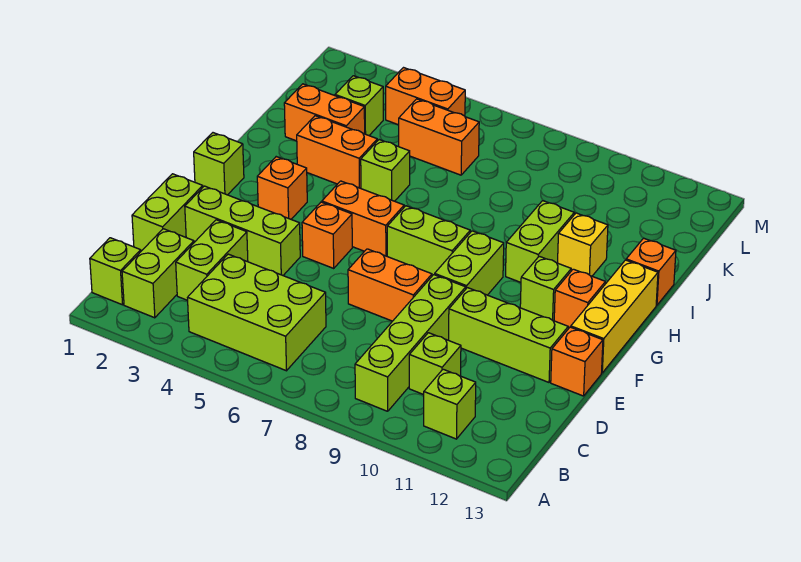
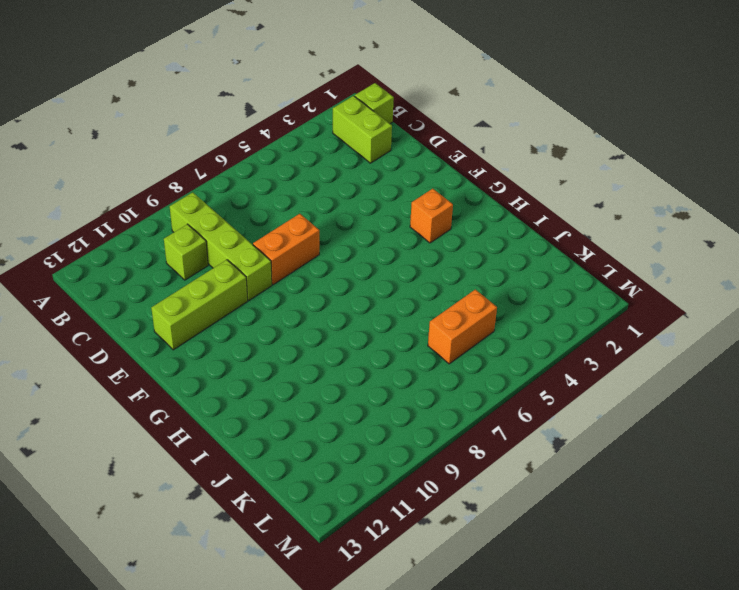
none -> lime brick B4:C6 level 1
none -> lime brick B11 level 1
none -> lime brick C3:D3 level 1
none -> lime brick D1:E1 level 1

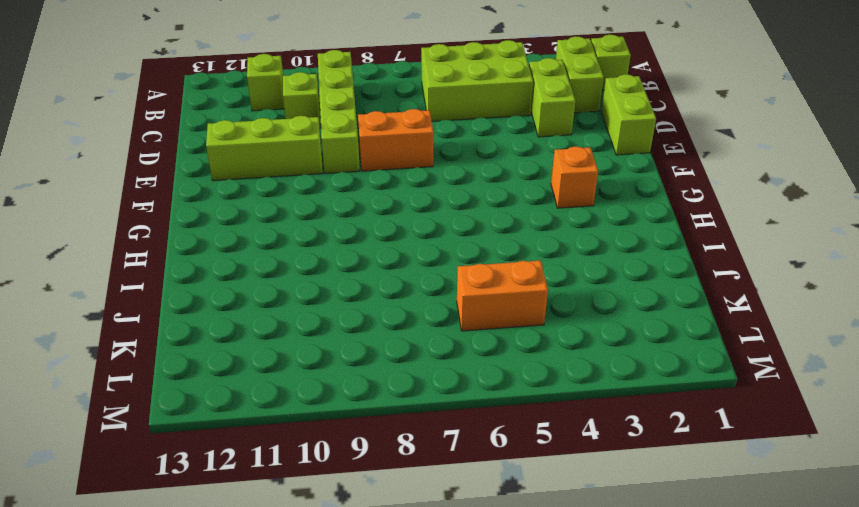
none -> lime brick E2:E4 level 1
none -> orange brick E13 level 1
none -> orange brick F5 level 1
none -> lime brick F9:G9 level 1

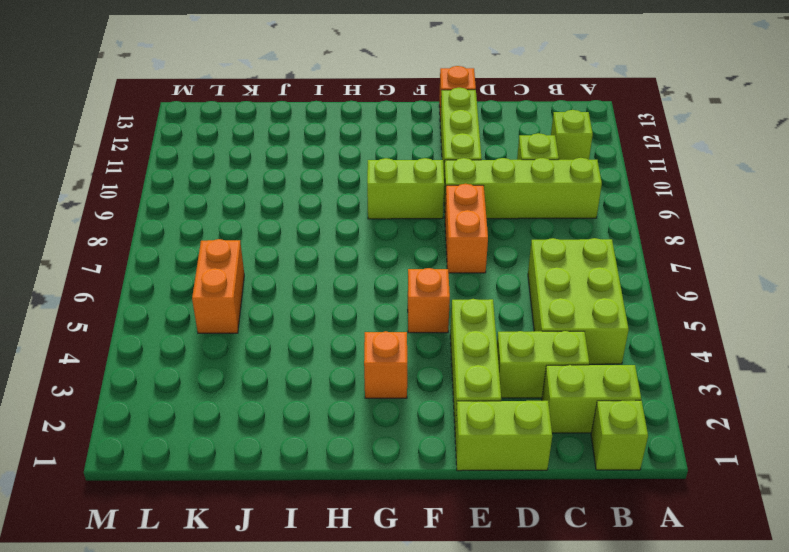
none -> yellow brick F13:H13 level 1
none -> lime brick G1 level 1
none -> orange brick G5:G6 level 1
none -> lime brick G7:G8 level 1

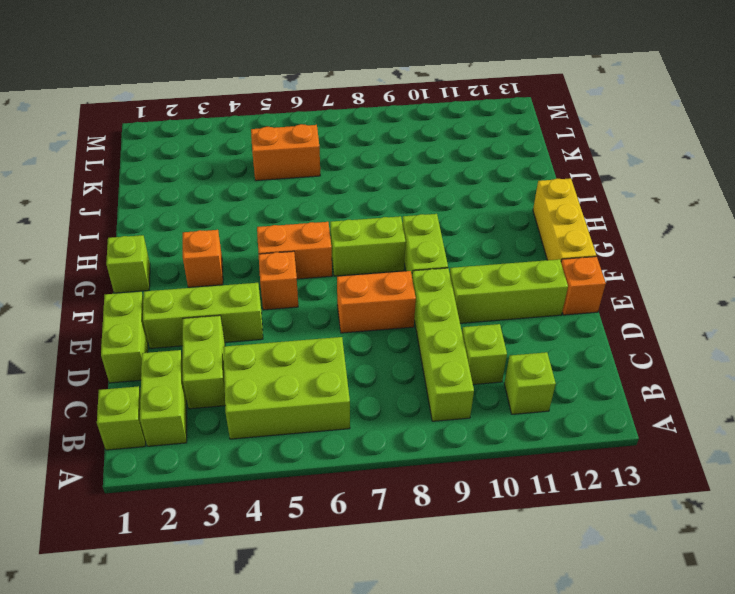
none -> lime brick G11 level 1
none -> orange brick G12 level 1
none -> lime brick H10:I10 level 1
none -> orange brick I3:I4 level 1

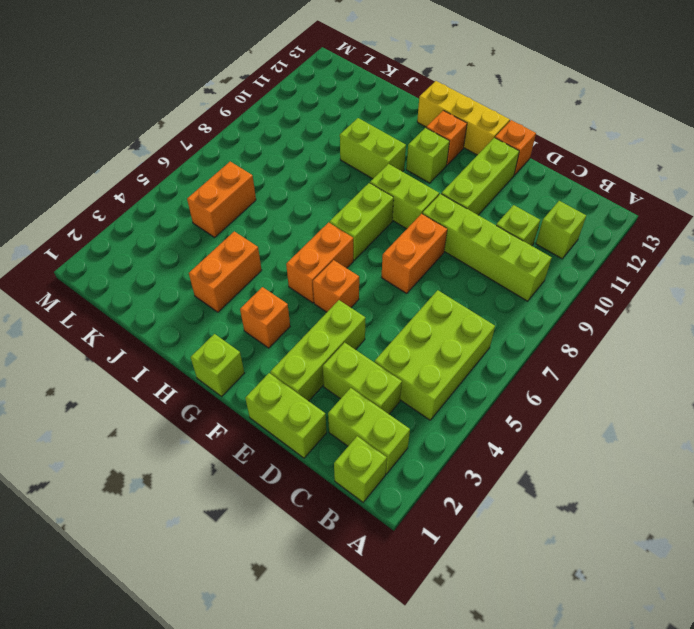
none -> lime brick I5 level 1
none -> yellow brick I11 level 1
none -> orange brick I13 level 1
none -> orange brick J2:J3 level 1

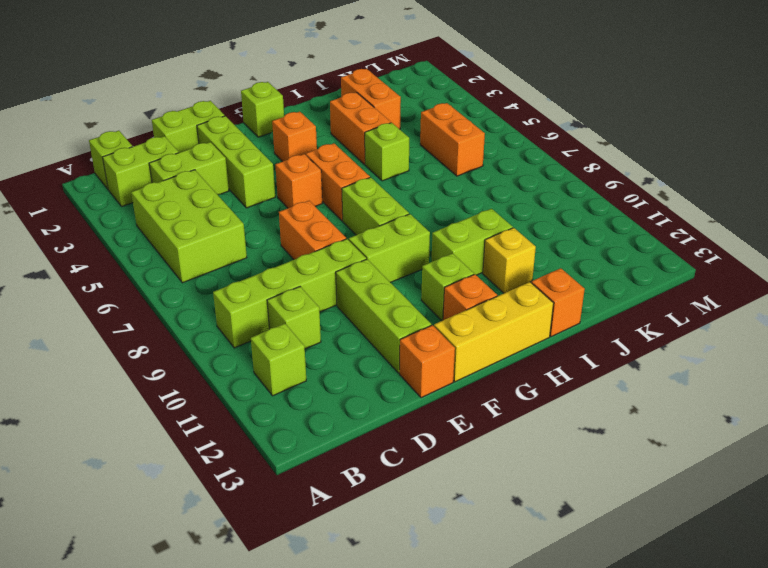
none -> lime brick K3 level 1
none -> orange brick L4:L5 level 1

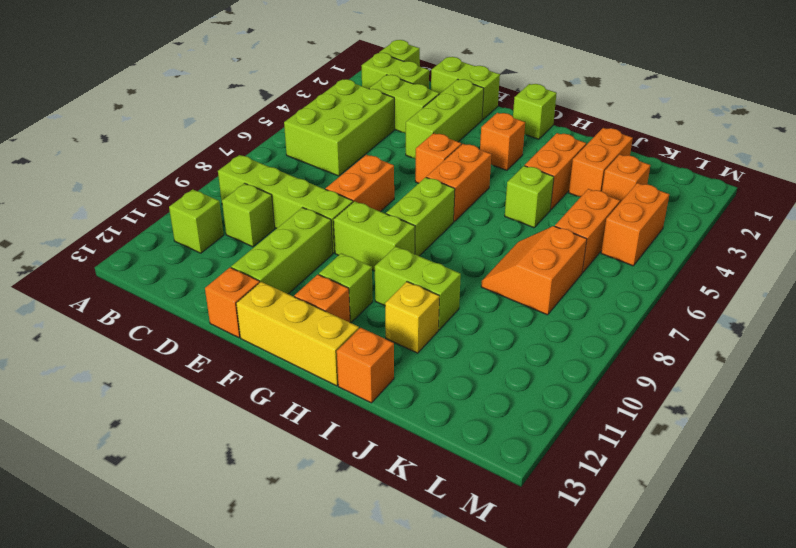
orange slope J7:K8 level 1 top K -> none
orange brick K3 level 1 -> lime brick K3 level 1

